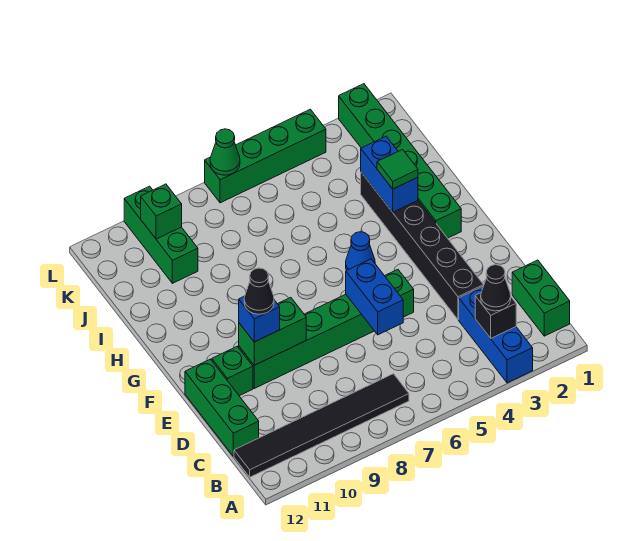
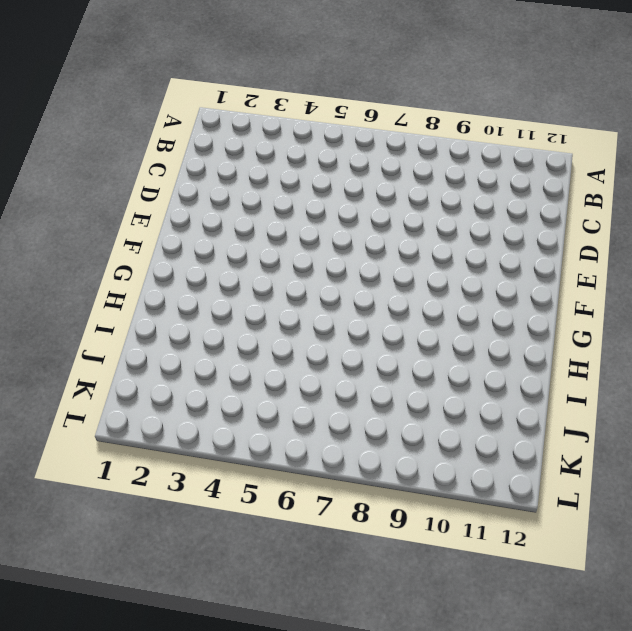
none -> blue brick A3:C3 level 1
none -> green brick B1:C1 level 1
none -> black tile B7:B12 level 1

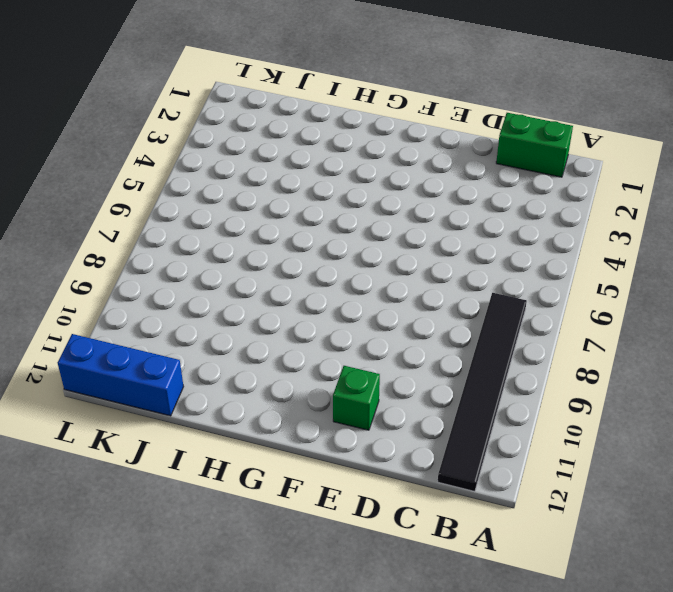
blue brick J12:L12 level 1 -> blue brick A3:C3 level 1
none -> green brick C12:E12 level 1
none -> black brick D3:I3 level 1
none -> green brick E5:E10 level 1

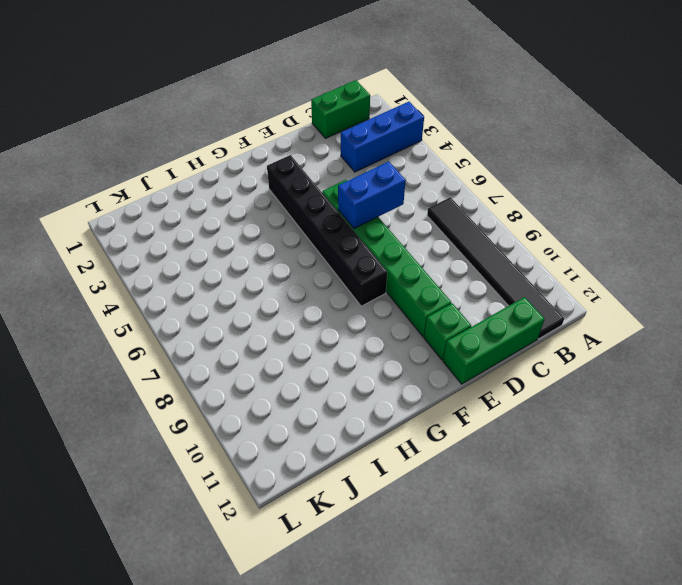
black brick F3:F8 level 1 -> black brick D3:I3 level 1
none -> green brick G2:L2 level 1
none -> blue cone G5 level 1
none -> green brick J10:L10 level 1

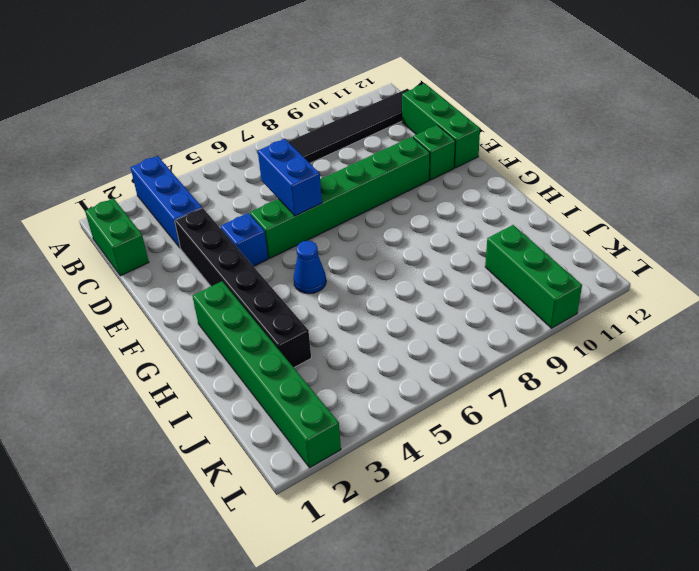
blue brick E4 level 1 -> blue brick E10 level 3
none -> green brick L4:L7 level 1
none -> black brick B3 level 2
none -> green brick E9:E10 level 2

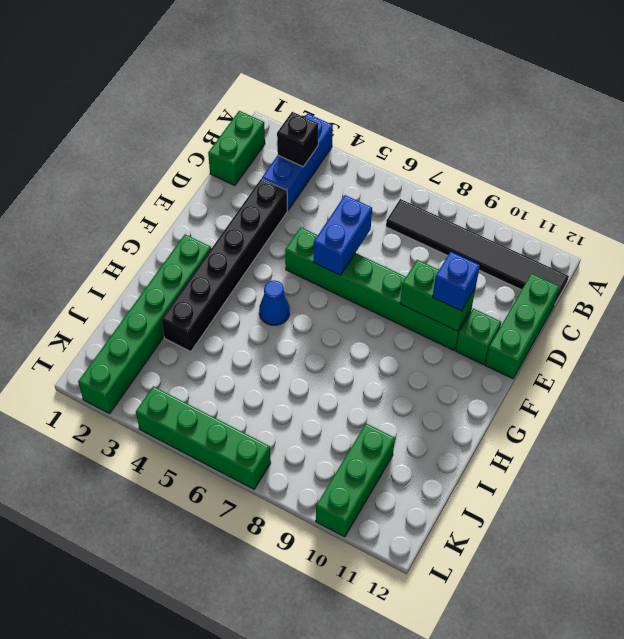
none -> blue brick H3:I3 level 2
none -> green brick K10 level 2
none -> green cone L7 level 2

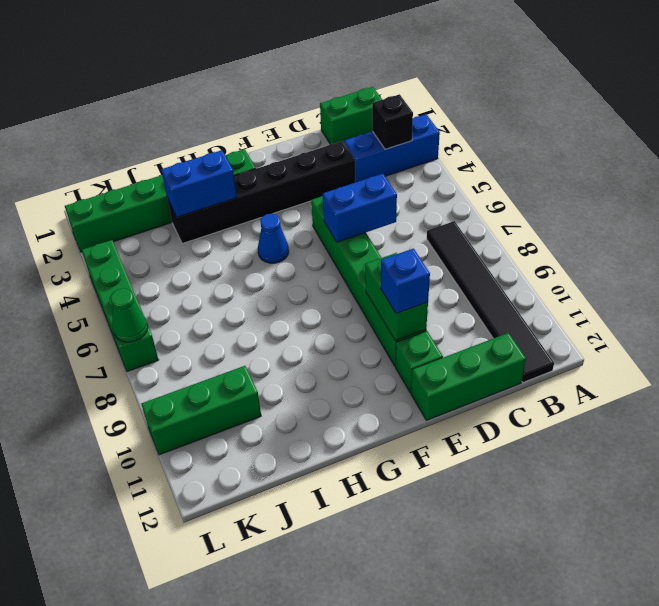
none -> green brick K10 level 2
none -> black cone B3 level 3
none -> green tile H3 level 3

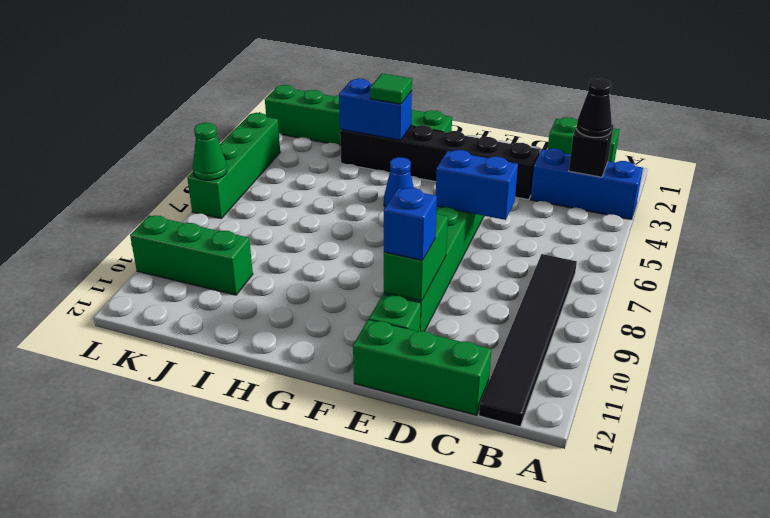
none -> green brick K10 level 2
none -> black cone E10 level 4

